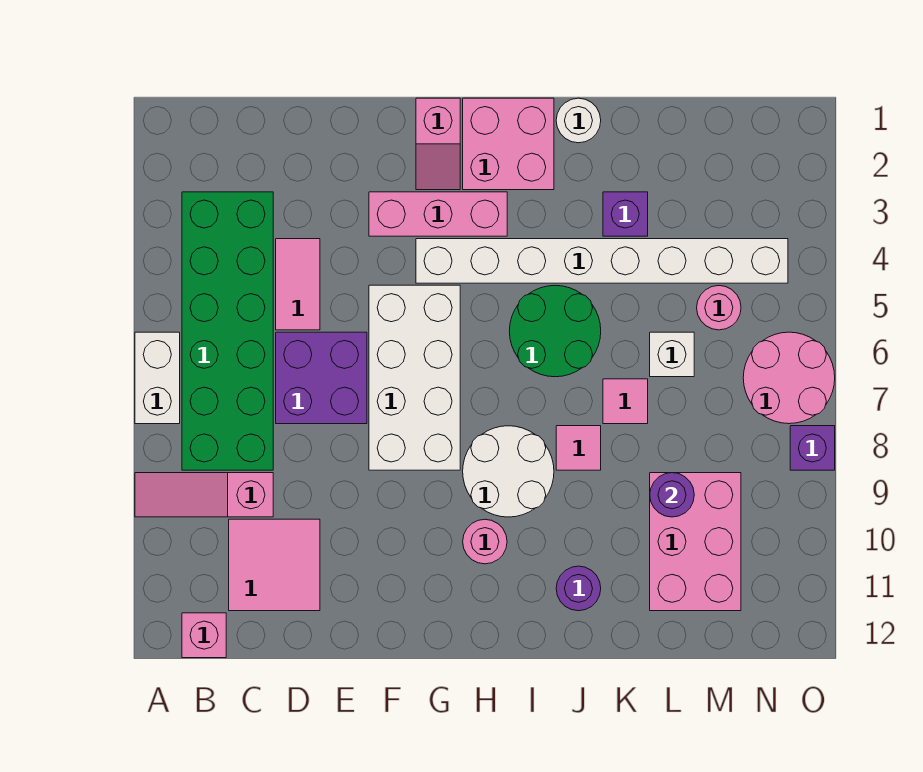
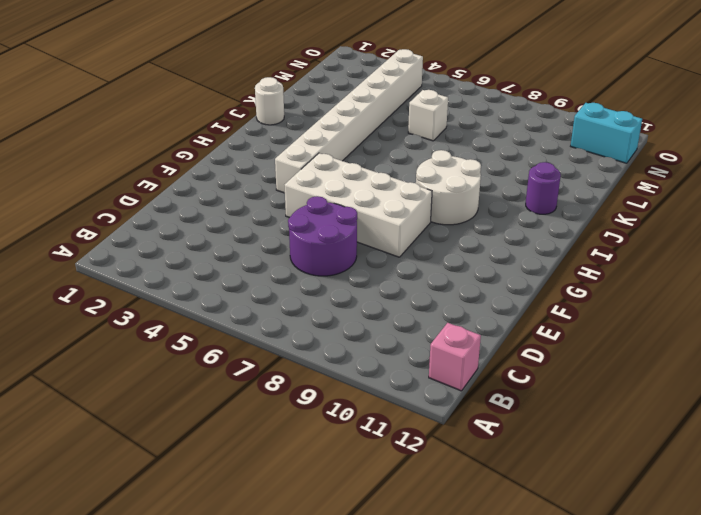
purple round brick D6:E7 level 1 -> purple brick D6:E7 level 1
cyan brick N11:N12 level 1 -> none
none -> white brick A6:A7 level 1
none -> pink slope A9:C9 level 1 top C
none -> green brick B3:C8 level 1

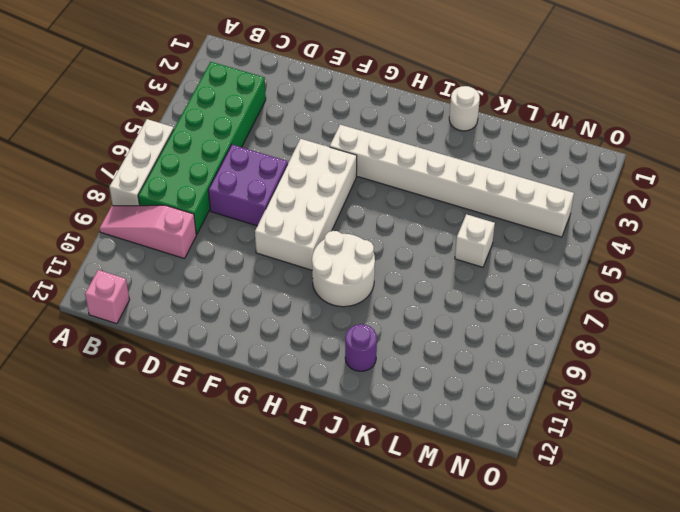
white brick A6:A8 level 1 -> white brick A6:A7 level 1
none -> pink tile C10:D11 level 1
none -> pink tile D4:D5 level 1
none -> pink brick F3:H3 level 1

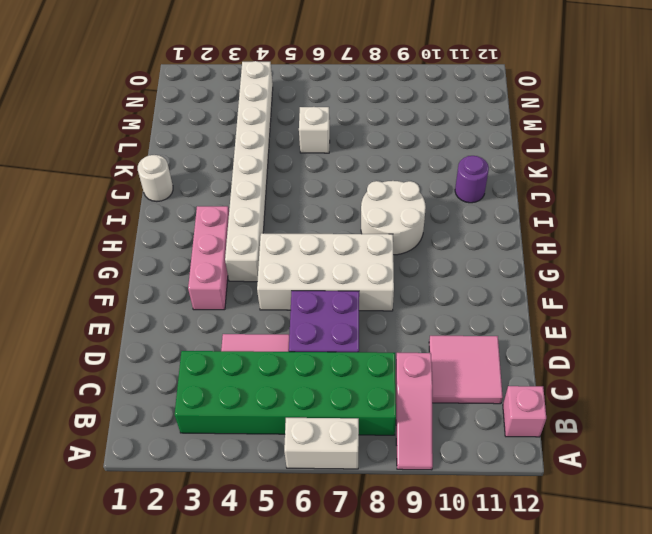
none -> pink slope G1:G2 level 1 top 1
none -> pink brick H1:I2 level 1
none -> pink round brick H10 level 1

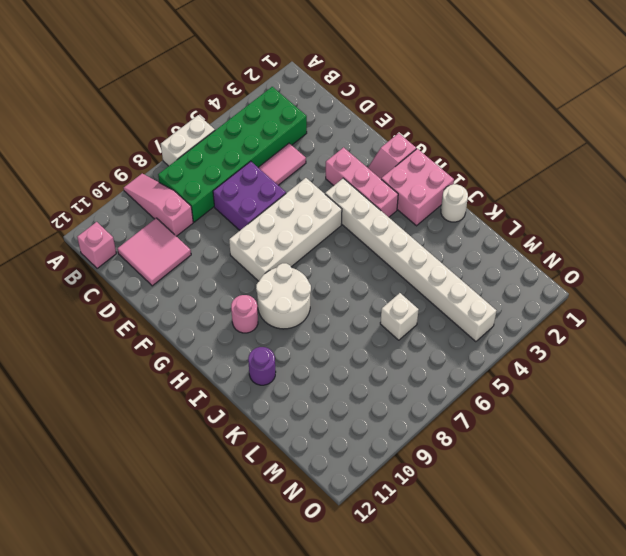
none -> green round brick I5:J6 level 1
none -> pink tile J8 level 1
none -> purple brick K3 level 1

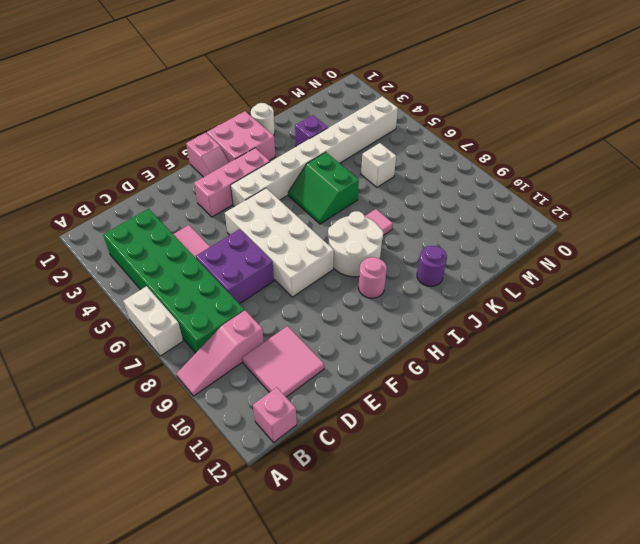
green slope I5:J6 level 1 top J -> green round brick I5:J6 level 1
none -> pink tile K7 level 1
none -> pink brick L9:M11 level 1
none -> pink round brick M5 level 1

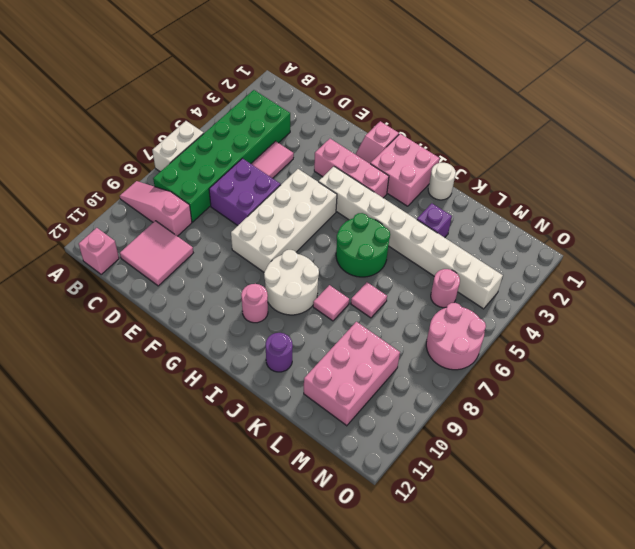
none -> white brick L6 level 1
none -> purple brick O8 level 1
none -> purple round brick L9 level 2

